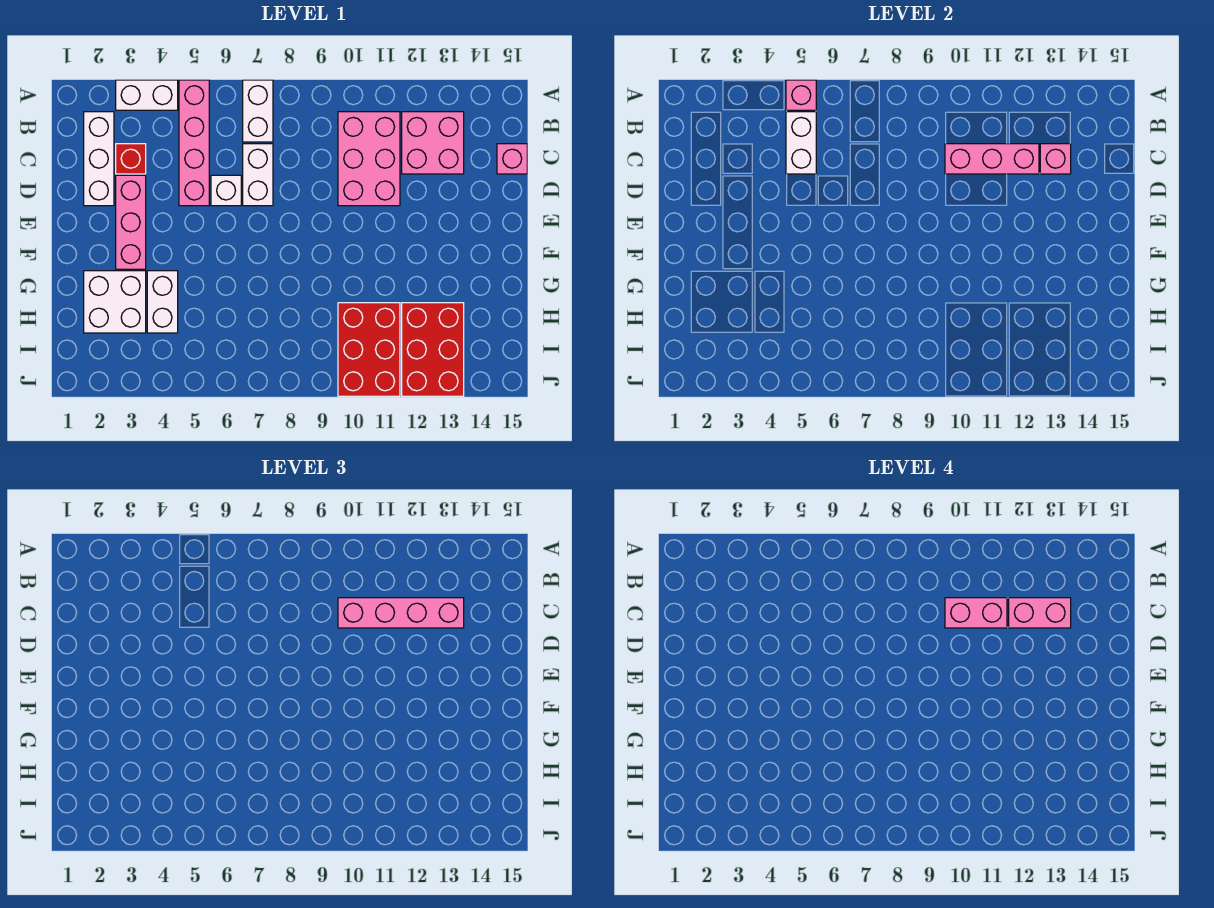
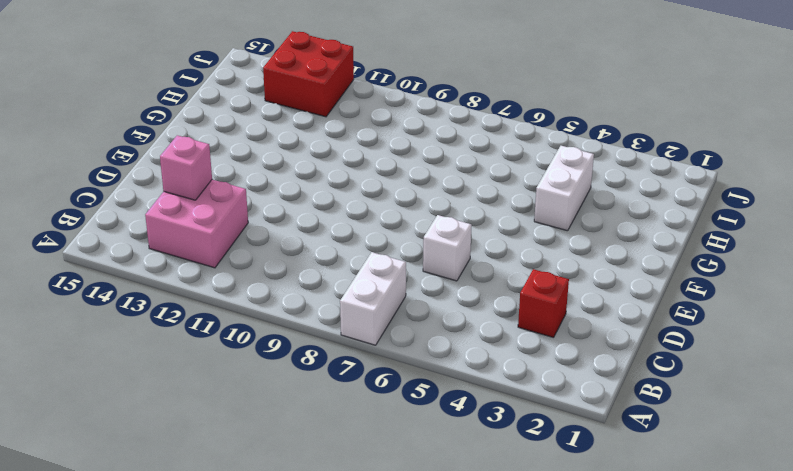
red brick I12:J13 level 1 -> red brick H12:J13 level 1
none -> white brick A3:A4 level 1
none -> pink brick A5:D5 level 1
none -> white brick B2:D2 level 1

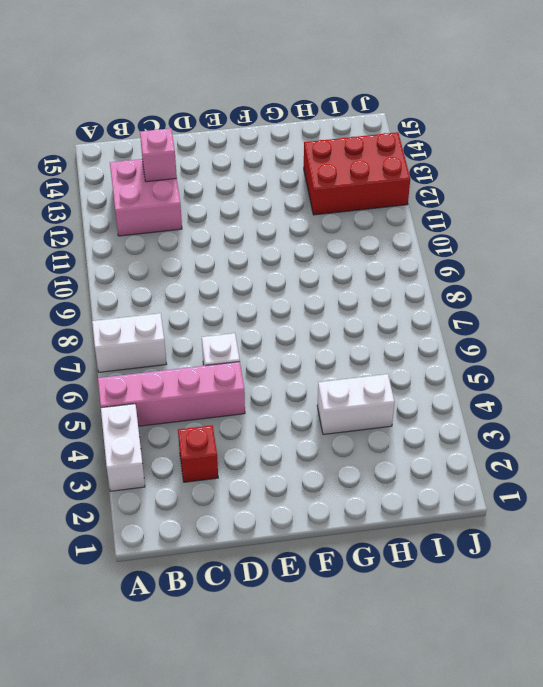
none -> white brick B2:D2 level 1
none -> pink brick B10:D11 level 1
none -> white brick C7:D7 level 1

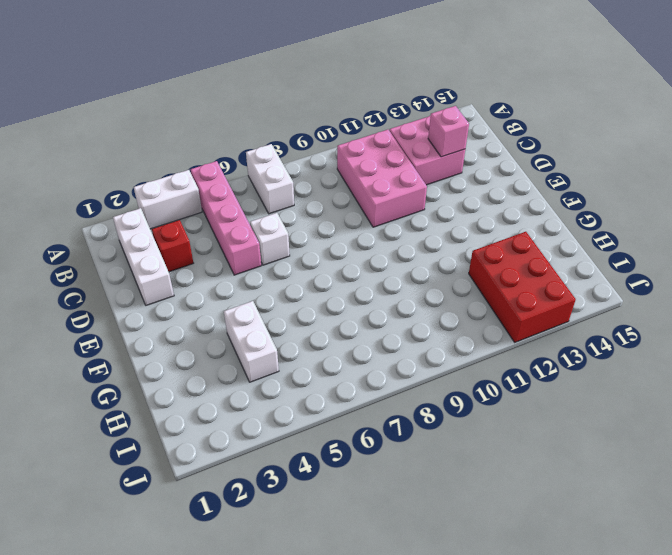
none -> white brick C7:D7 level 1
none -> pink brick C15 level 1
none -> pink brick D3:F3 level 1

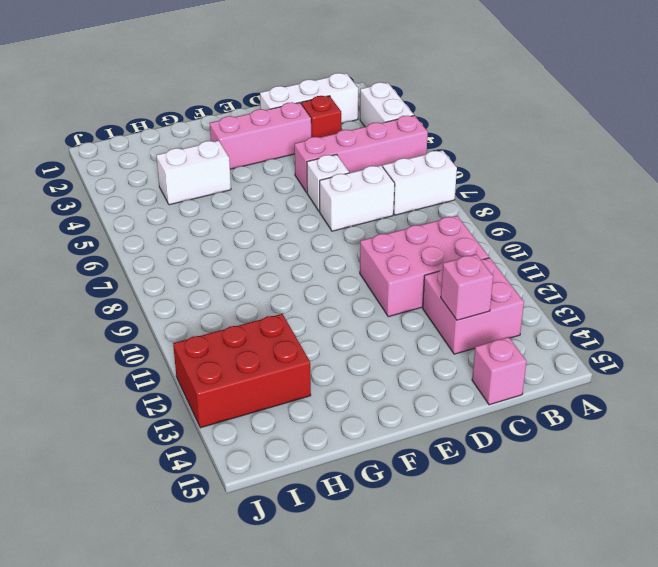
none -> white brick G2:H3 level 1
none -> red brick H10:J11 level 1
none -> pink brick A5 level 2

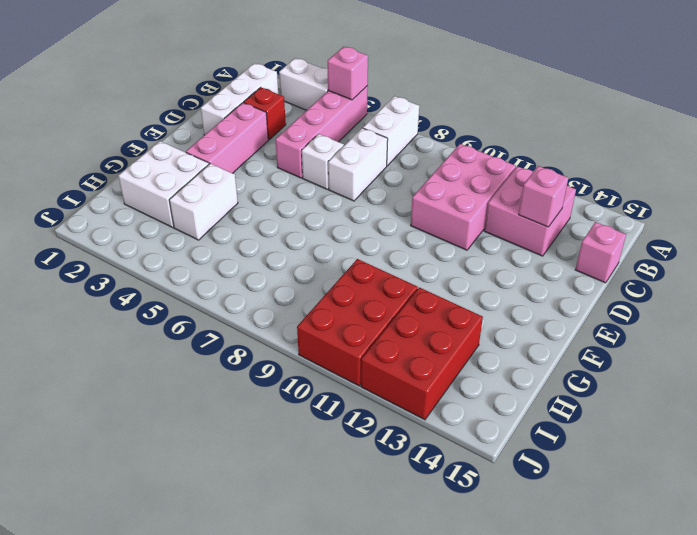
none -> white brick B5:C5 level 2
none -> pink brick C10:C12 level 2
none -> pink brick C10:C13 level 3

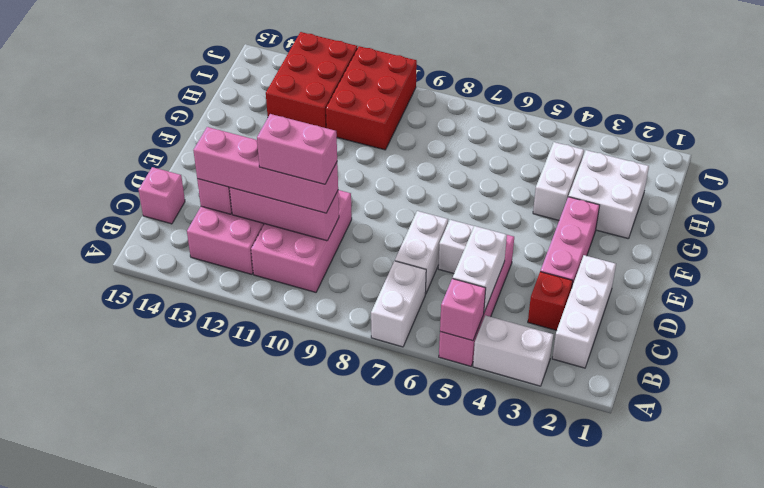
none -> pink brick C12:C13 level 4

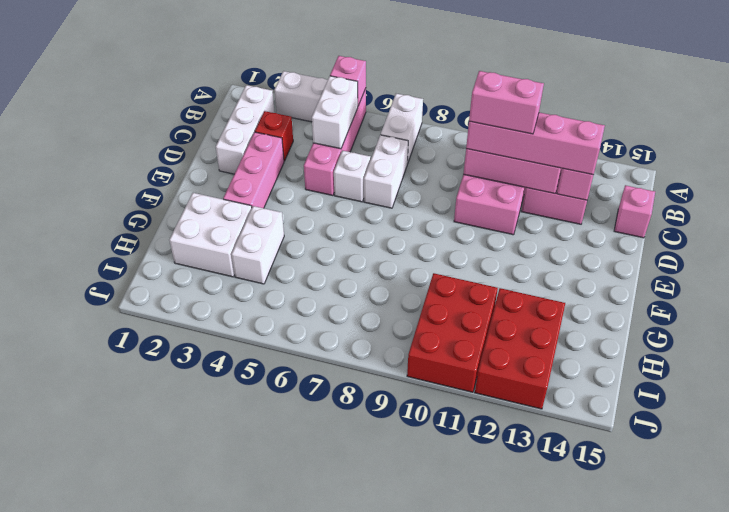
none -> pink brick C12:C13 level 4

